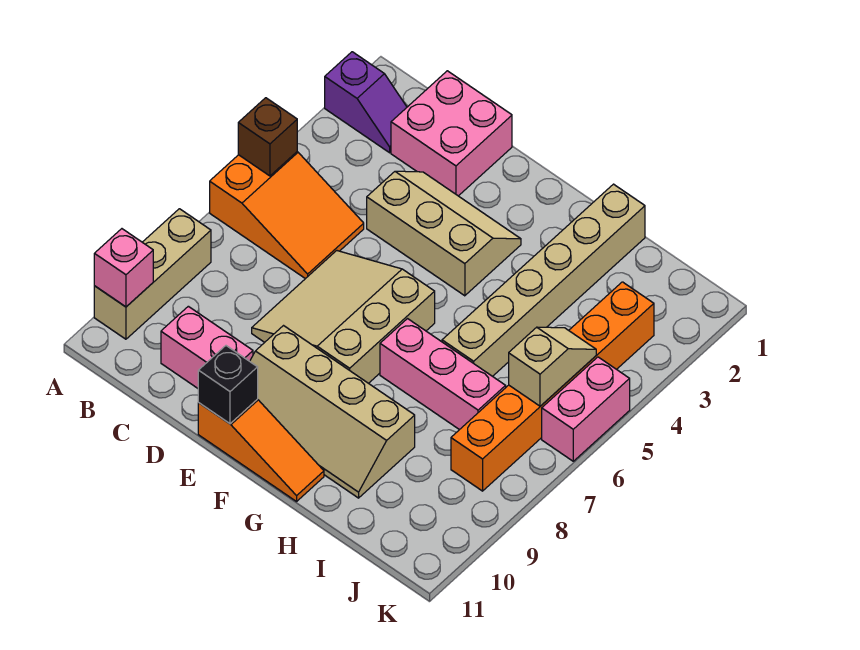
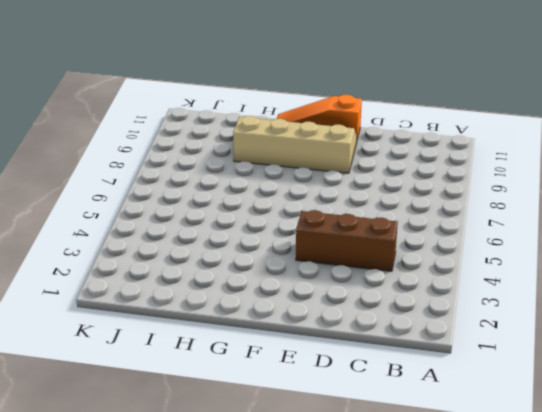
brown brick C4:E4 level 1 -> tan slope D3:F4 level 1 top 4
none -> purple slope A2:B2 level 1 top A
none -> orange slope A5:C6 level 1 top A
none -> tan brick A8:A10 level 1

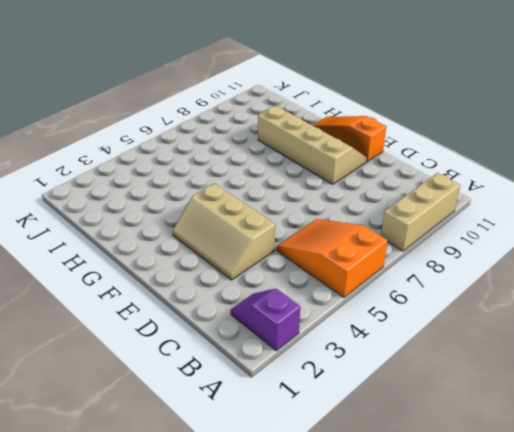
none -> pink brick C1:D2 level 1
none -> pink brick C10:D10 level 1
none -> tan slope D6:F8 level 1 top F

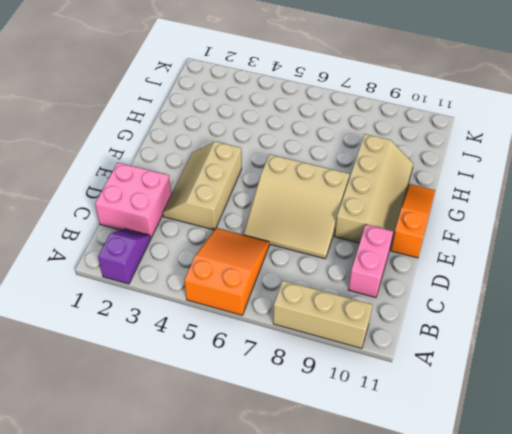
none -> pink brick G7:I7 level 1
none -> tan brick H1:H6 level 1
none -> orange brick J3:J8 level 1

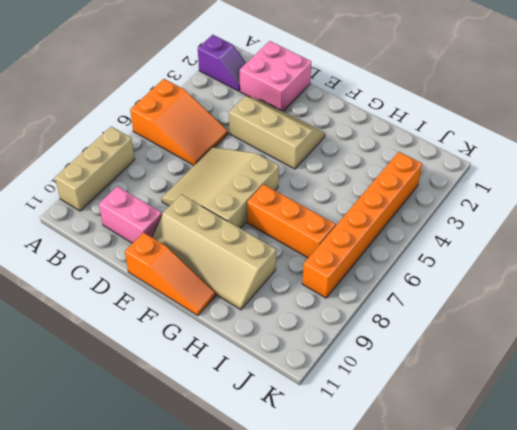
orange brick G7:I7 level 1 -> pink brick G7:I7 level 1
none -> tan brick H1:H6 level 1
none -> pink brick K5:K6 level 1
none -> brown brick A5 level 2

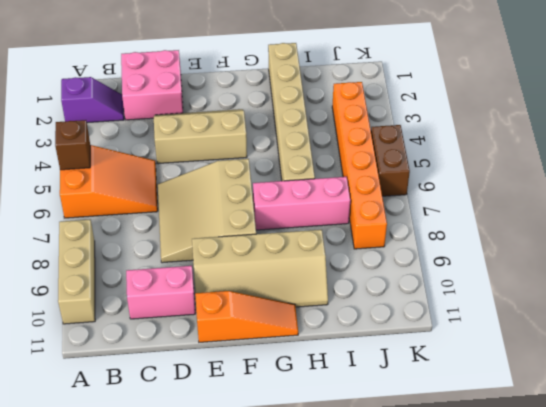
brown brick K5:K6 level 1 -> pink brick K5:K6 level 1
none -> pink brick A10 level 2
none -> black brick E11 level 2
none -> tan slope J5:J6 level 2 top 6

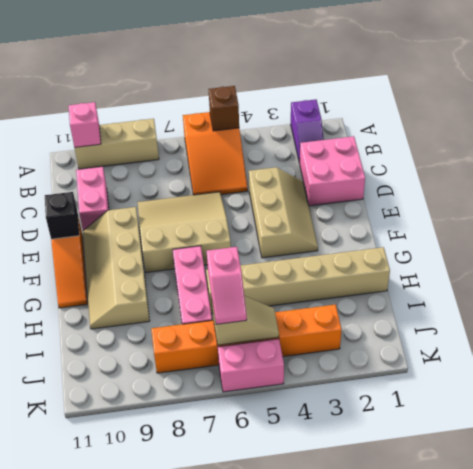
pink slope I6:J6 level 3 top I -> none

